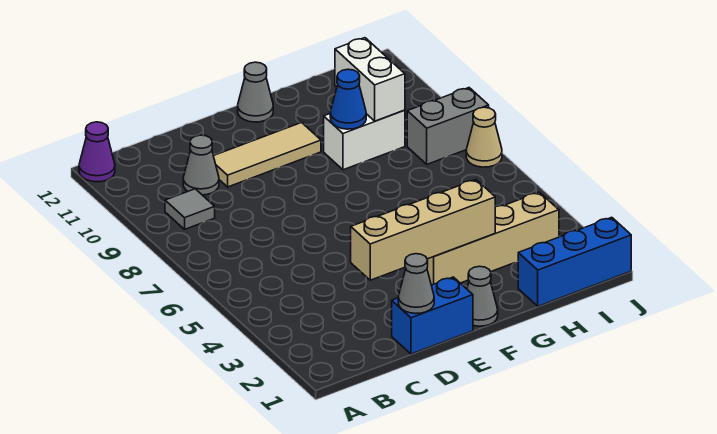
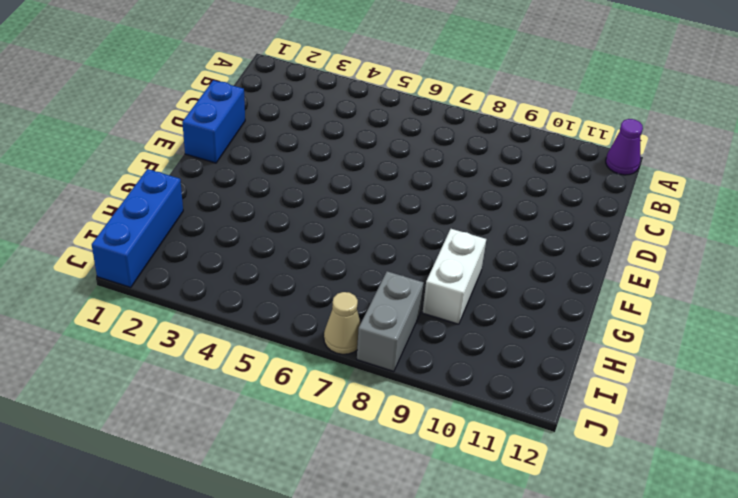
none -> grey tile B9 level 1
none -> grey cone C10 level 1
none -> tan tile D10:F10 level 1

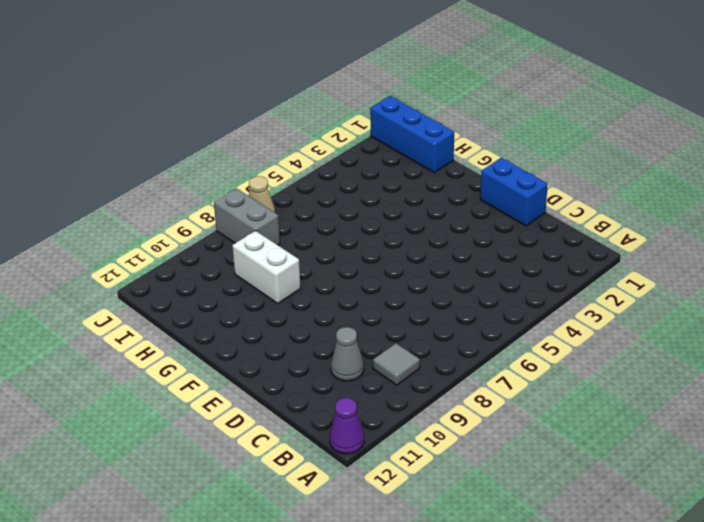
none -> tan tile D10:F10 level 1
none -> grey cone F1 level 1
none -> tan brick F3:I3 level 1

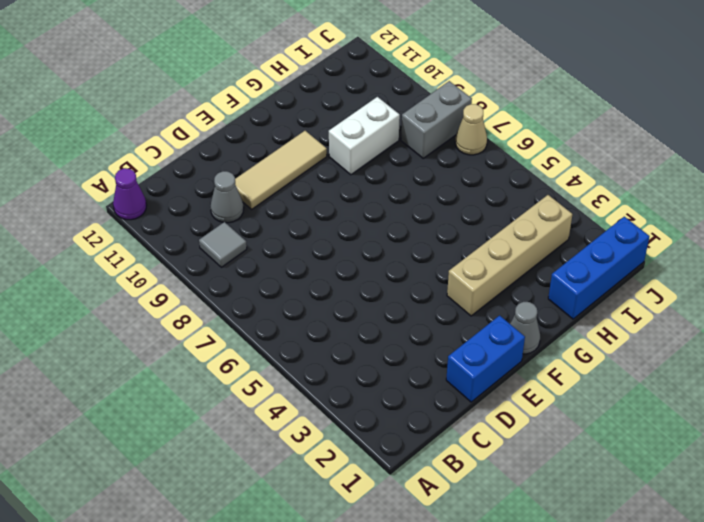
none -> grey cone F12 level 1
none -> grey cone D1 level 2
none -> tan brick D3:G3 level 2

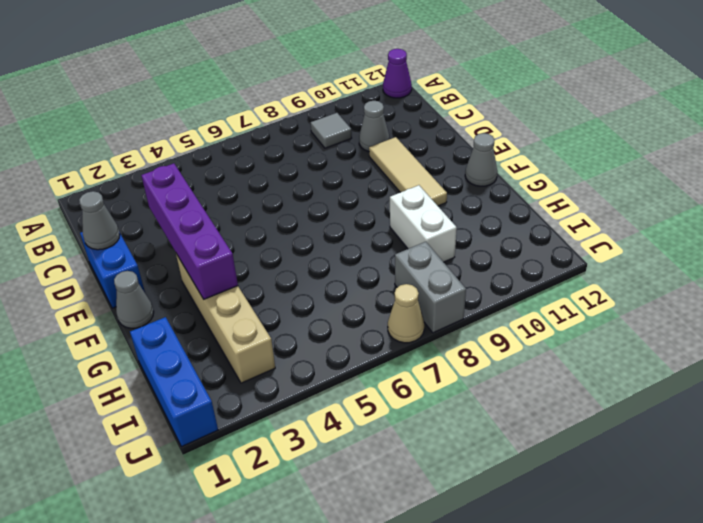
purple brick D3:G3 level 2 -> tan brick D3:G3 level 2
none -> blue cone G9 level 2
none -> white brick H9:H10 level 2

